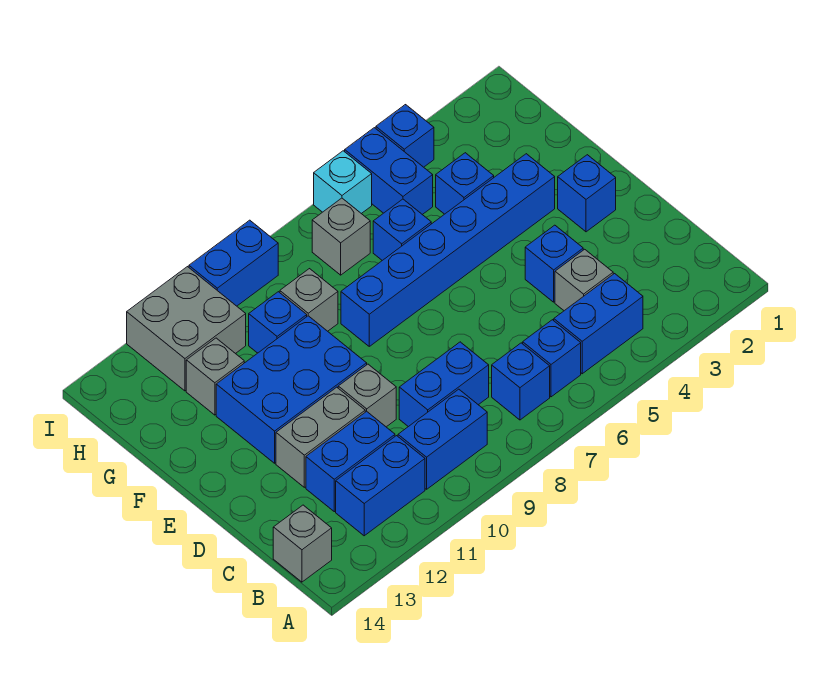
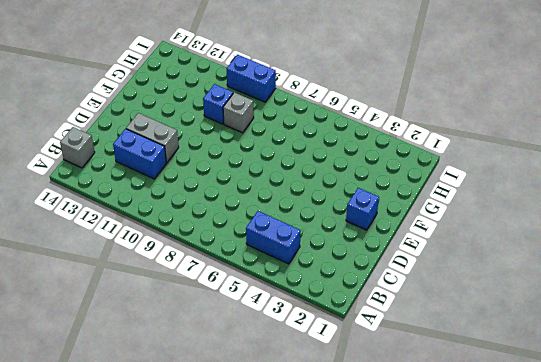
none -> blue brick B6 level 1
none -> blue brick B7 level 1
none -> blue brick B9:B10 level 1

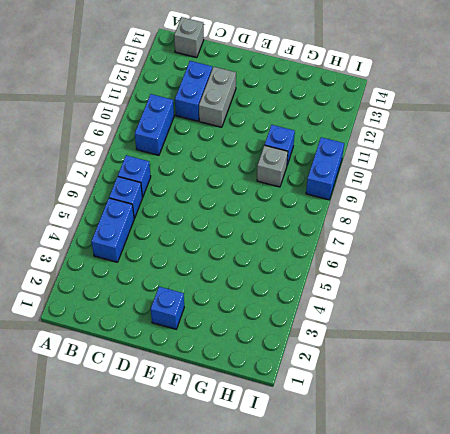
none -> blue brick B11:B12 level 1
none -> grey brick C4 level 1
none -> blue brick C8:C9 level 1

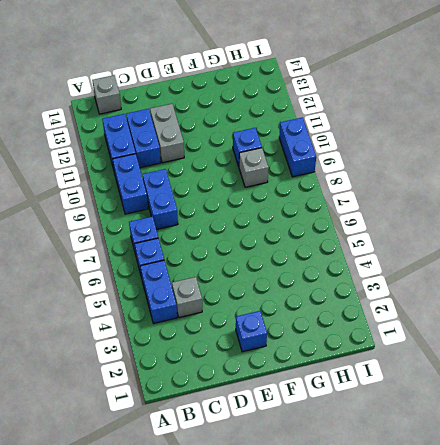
none -> blue brick D4 level 1
none -> grey brick D10 level 1
none -> blue brick E10:F12 level 1

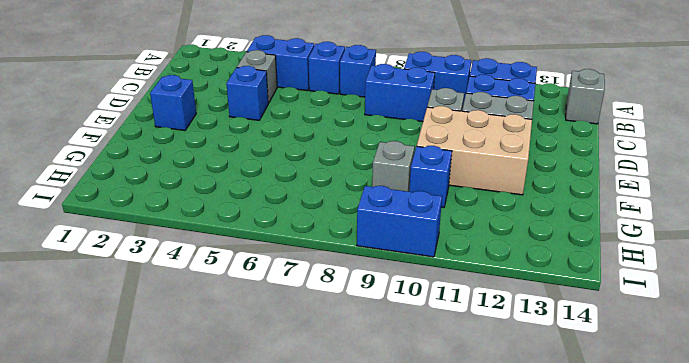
tan brick E10:F12 level 1 -> blue brick E10:F12 level 1
none -> blue brick F3:F8 level 1
none -> blue brick G4 level 1
none -> blue brick G6 level 1

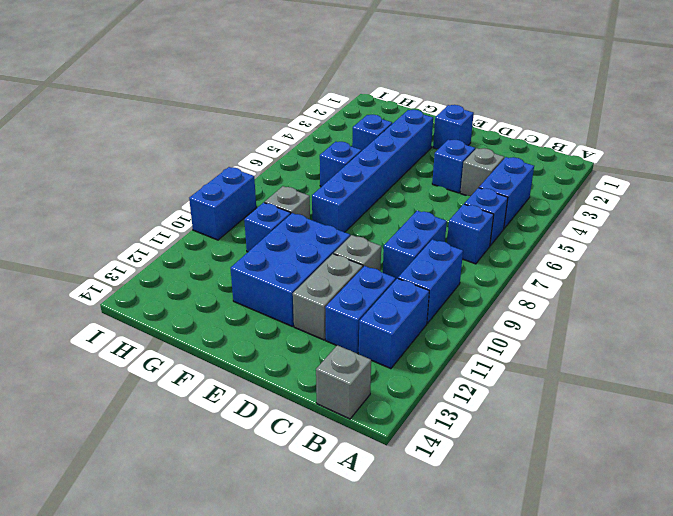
none -> grey brick G12 level 1
none -> blue brick H5:I5 level 1
none -> grey brick H7 level 1

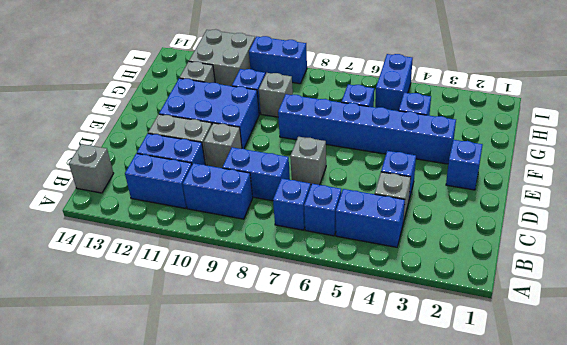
grey brick D7 level 1 -> grey brick H7 level 1
none -> blue brick I4 level 1
none -> cyan brick I6 level 1

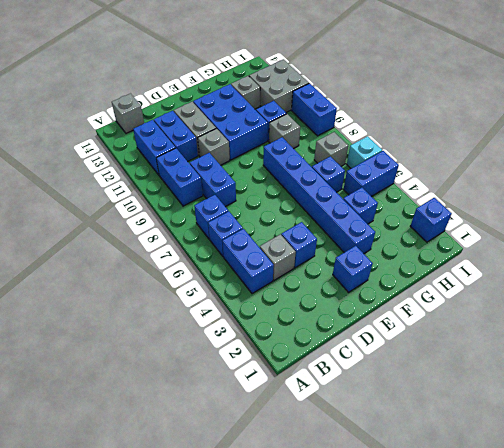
blue brick I2 level 1 -> blue brick I4 level 1

